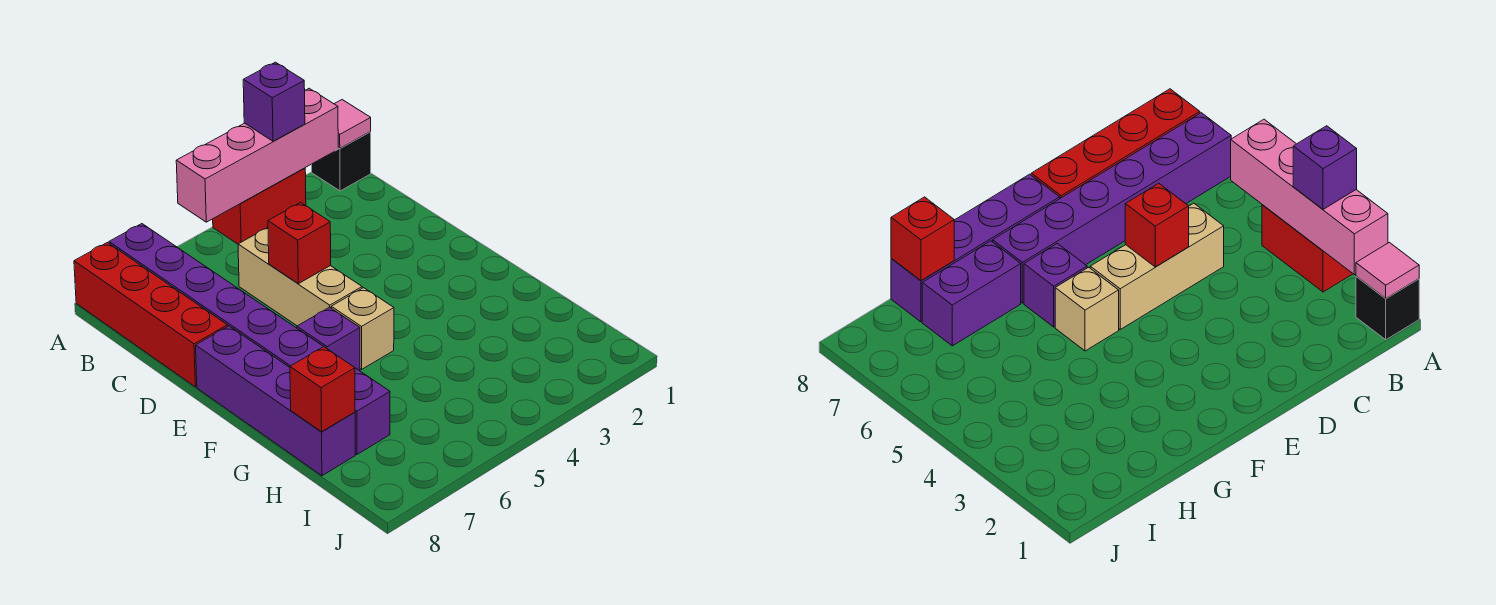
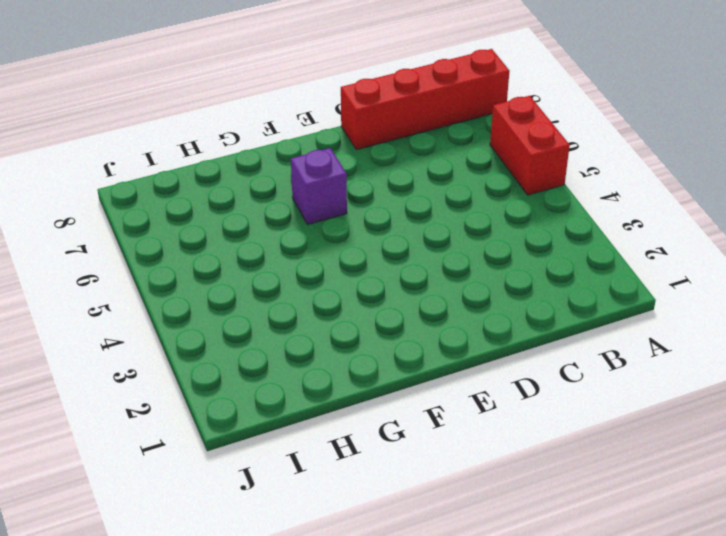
red brick A5:A6 level 1 -> red brick A3:A4 level 1
none -> black brick A1 level 1
none -> purple brick A7:F7 level 1
none -> tan brick C5:E5 level 1

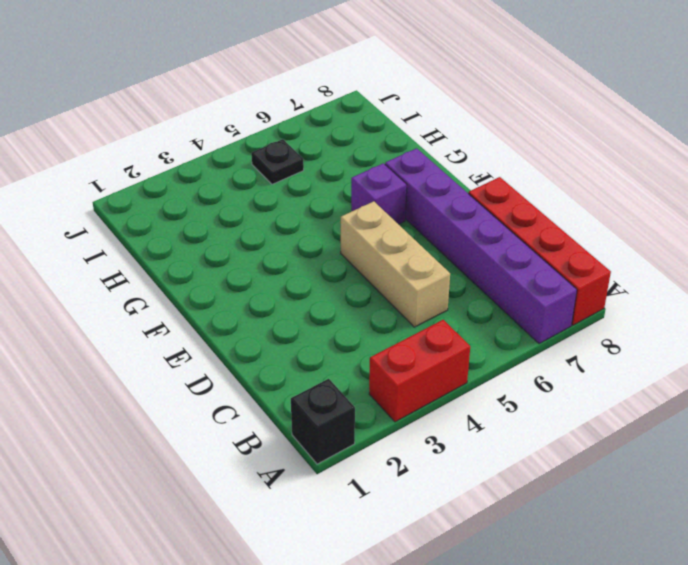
black plate I5 level 1 -> none
none -> purple brick E8:H8 level 1
none -> tan brick F5 level 1
none -> purple brick G7:H7 level 1

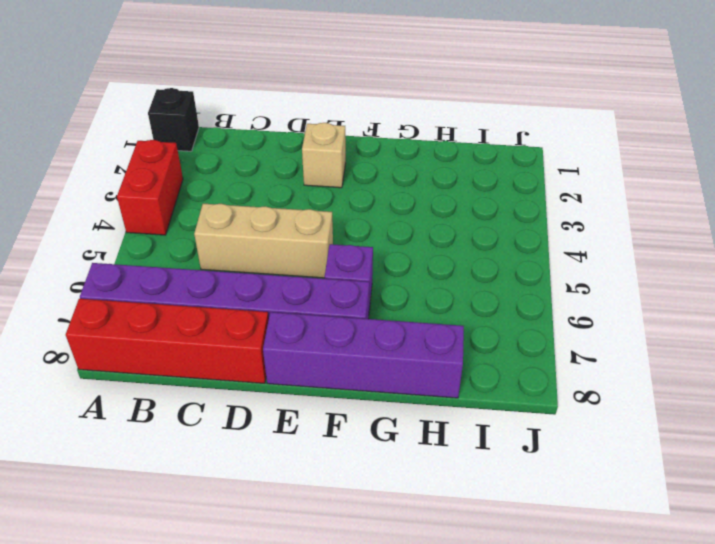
tan brick E2 level 1 -> tan brick F5 level 1
none -> purple brick G7:H7 level 1
none -> pink tile A1 level 2
none -> pink brick A2:A5 level 2

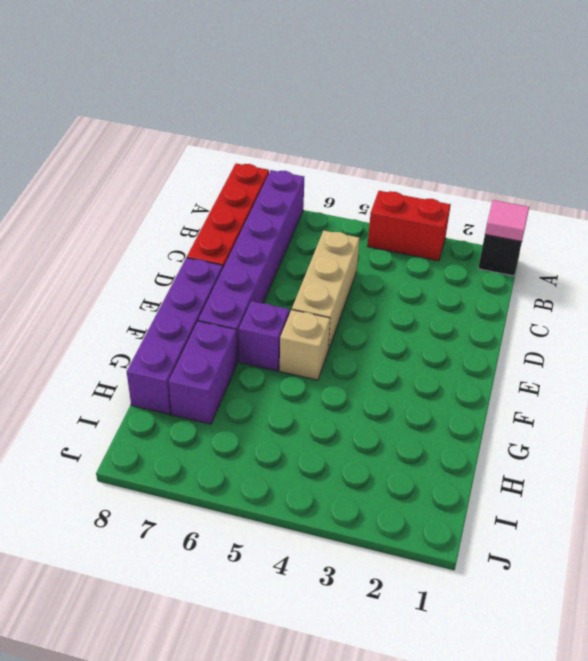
none -> pink brick A2:A5 level 2
none -> red brick D5 level 2
none -> red brick H8 level 2

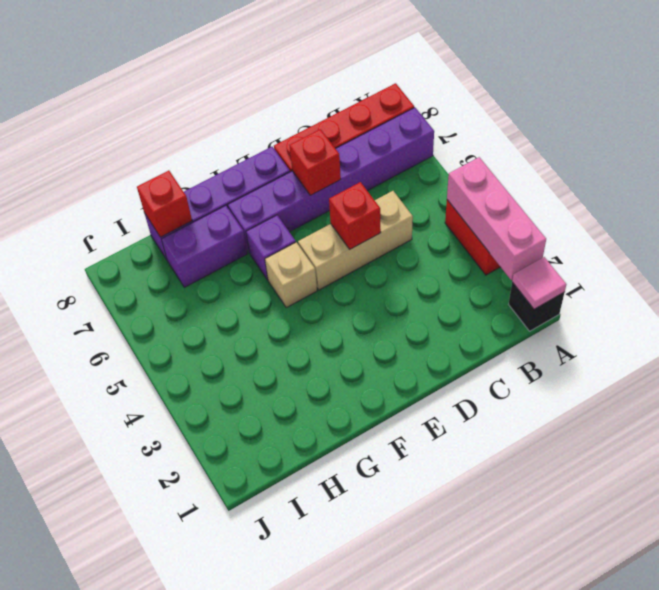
pink brick A2:A4 level 2 -> pink brick A2:A5 level 2
red brick D7 level 2 -> none
none -> purple brick A3 level 3

